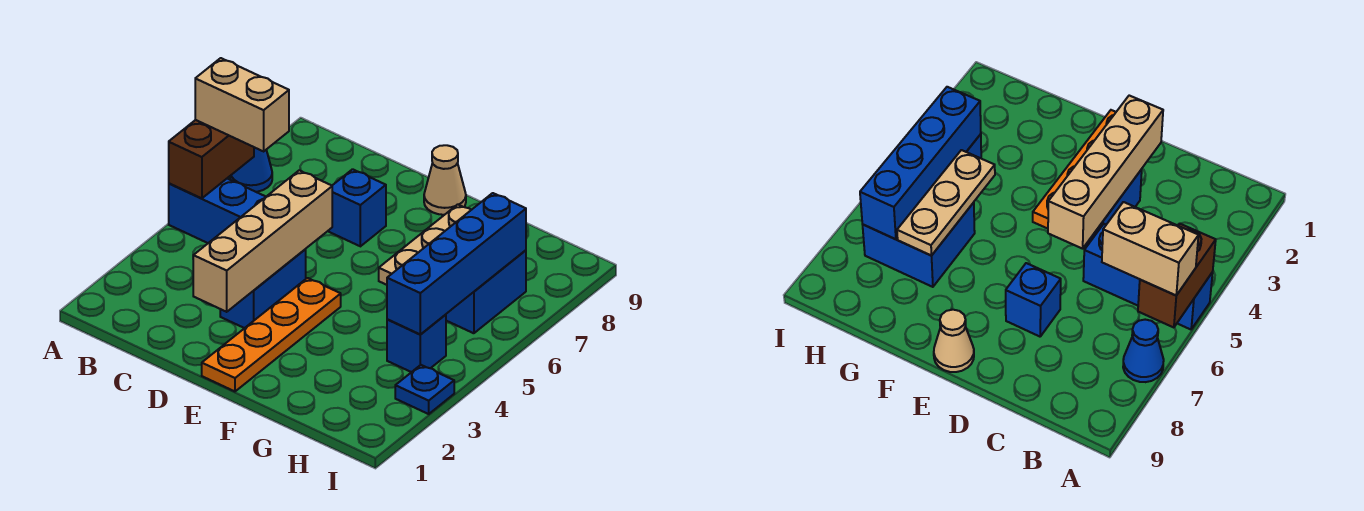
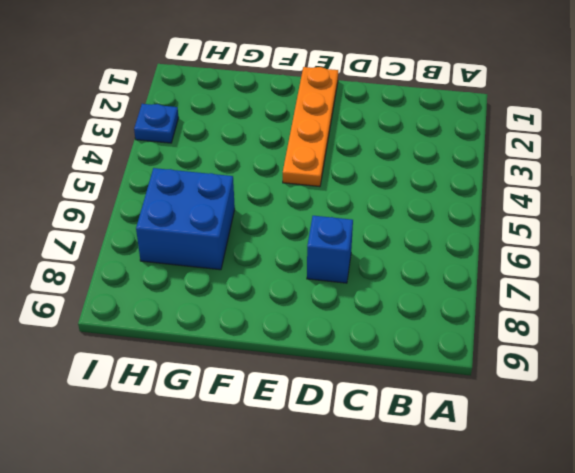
none -> blue brick A5:C5 level 1
none -> blue cone A7 level 1
none -> blue brick D3:D4 level 1

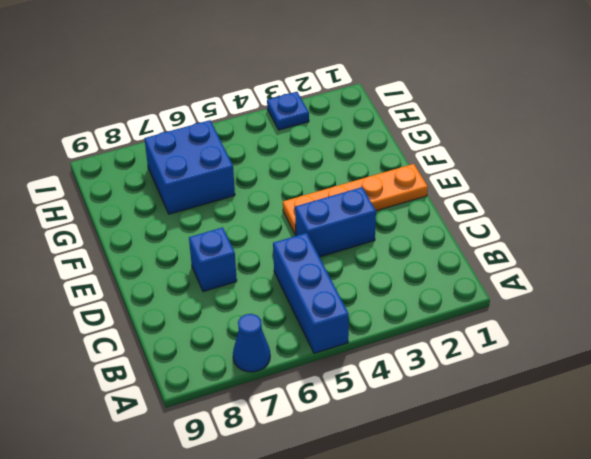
none -> tan cone E9 level 1
none -> blue brick H4 level 1
none -> brown brick A5:A6 level 2

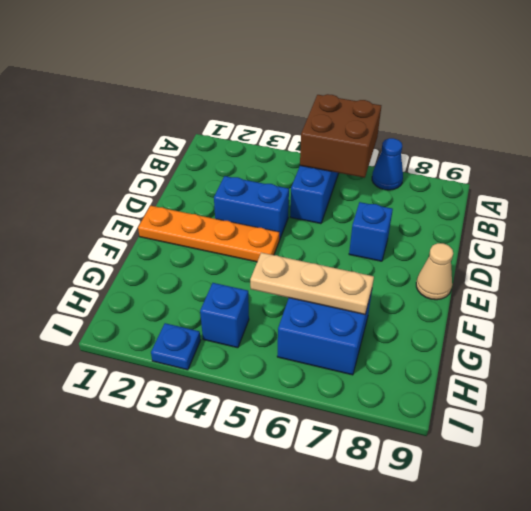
brown brick A5:B6 level 2 -> brown brick A5:A6 level 2
none -> tan brick D2:D5 level 2
none -> blue brick H4:H7 level 2
none -> tan brick A6:B6 level 3

